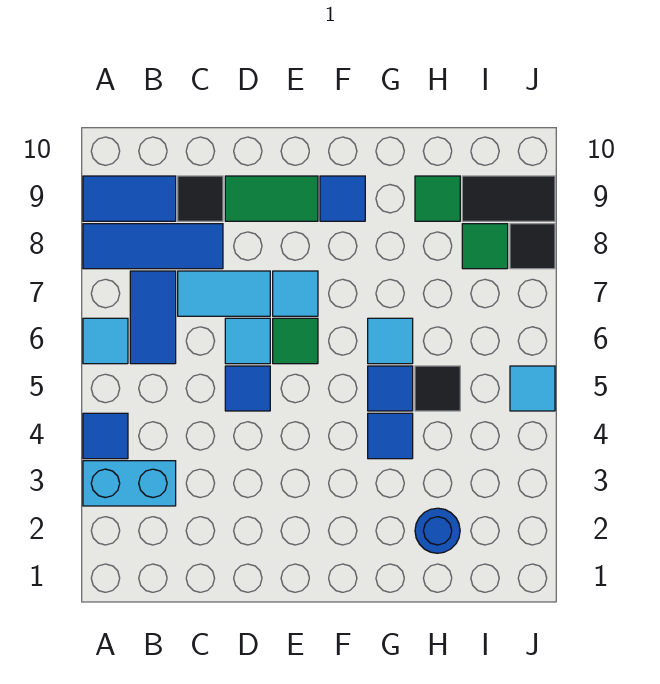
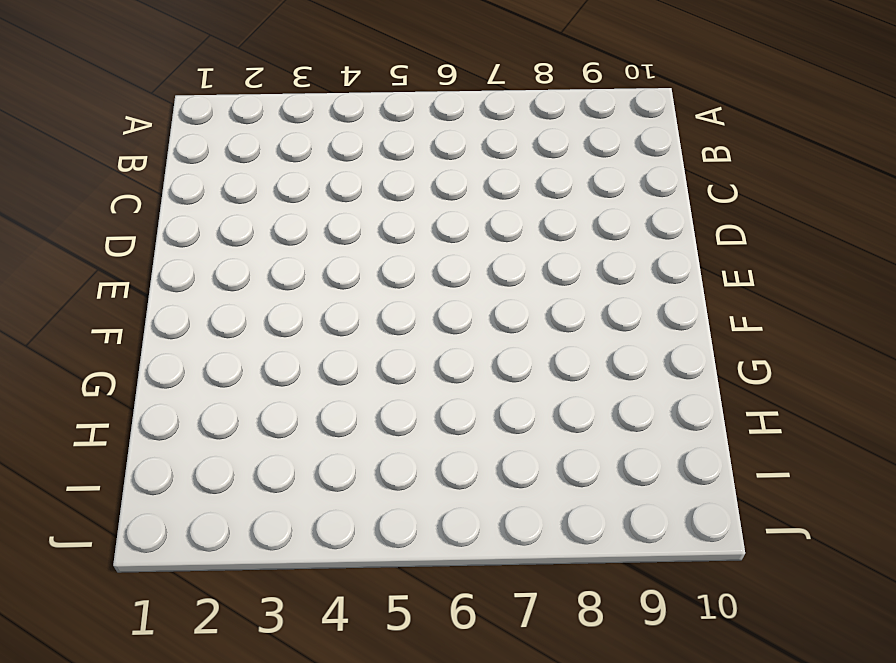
none -> cyan brick A3:B3 level 1
none -> blue tile A4 level 1
none -> cyan tile A6 level 1

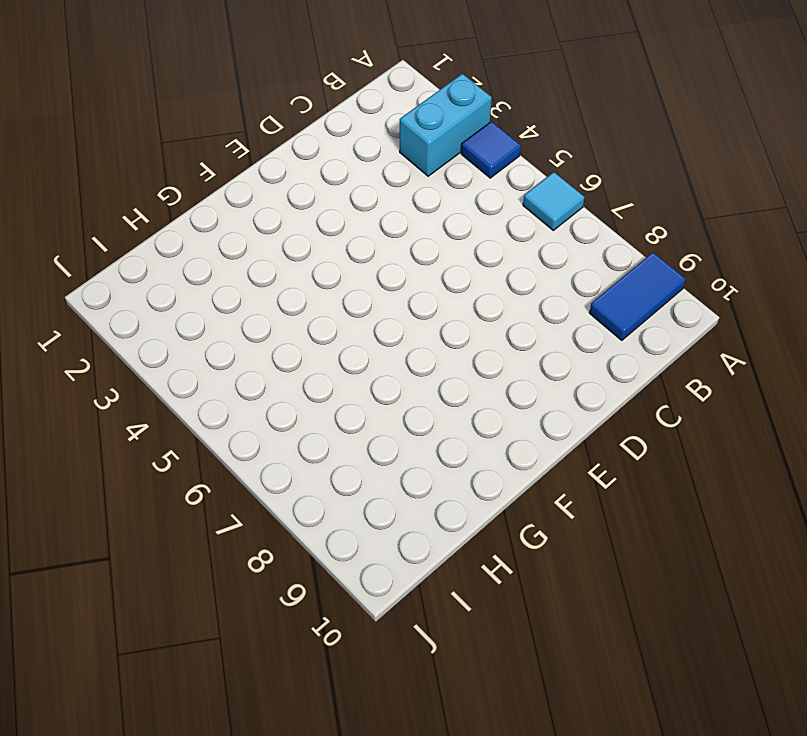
none -> blue tile A8:C8 level 1
none -> blue tile B6:B7 level 1
none -> cyan tile C7:D7 level 1

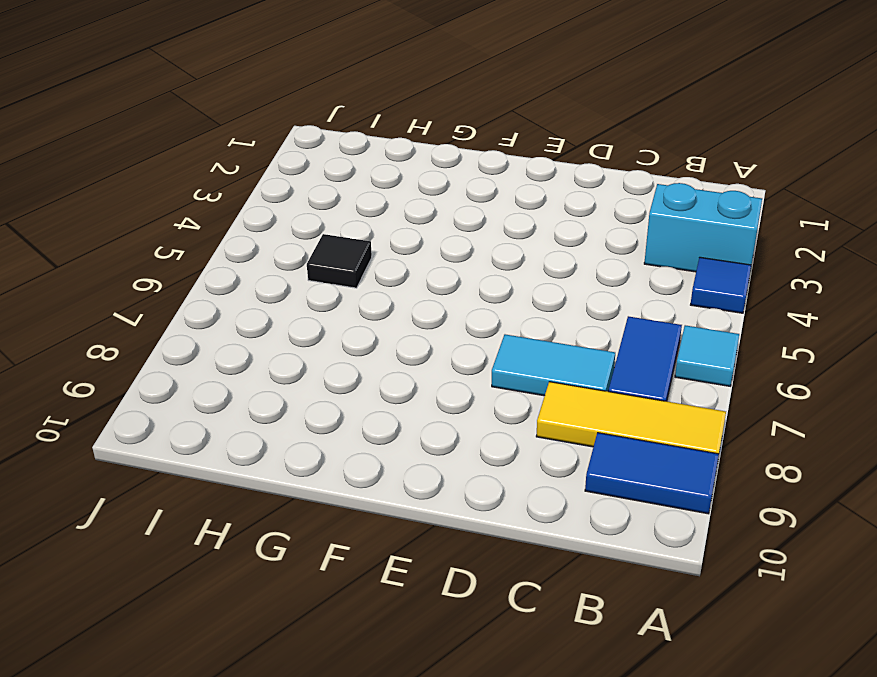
yellow tile A8:C8 level 1 -> blue tile A8:C8 level 1
none -> black tile C9 level 1
none -> blue tile D5 level 1
none -> cyan tile D6 level 1

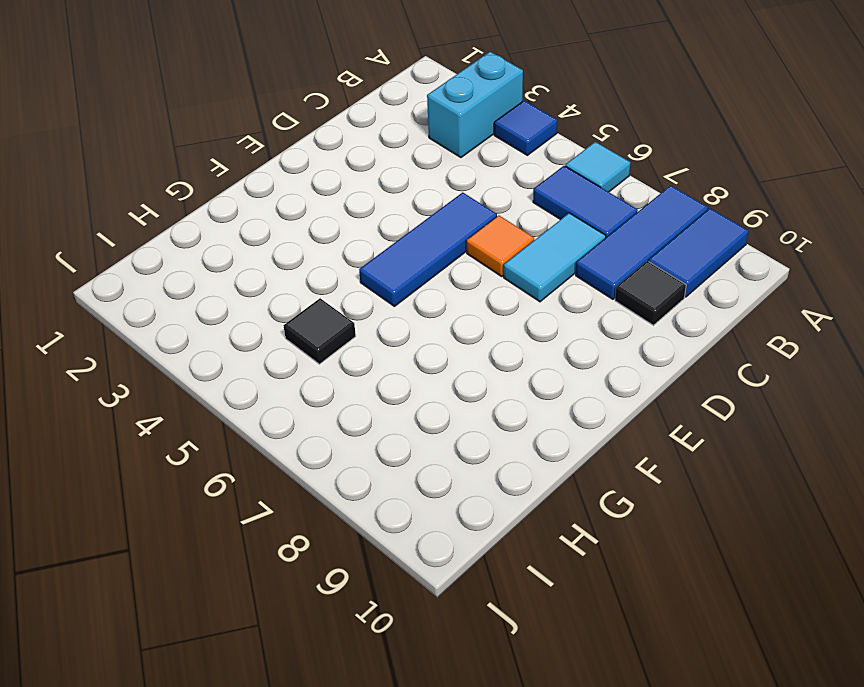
blue tile D5:F5 level 1 -> blue tile D5 level 1
orange tile D6 level 1 -> cyan tile D6 level 1
none -> green tile D9:E9 level 1
none -> green tile E6 level 1
none -> cyan tile E7 level 1

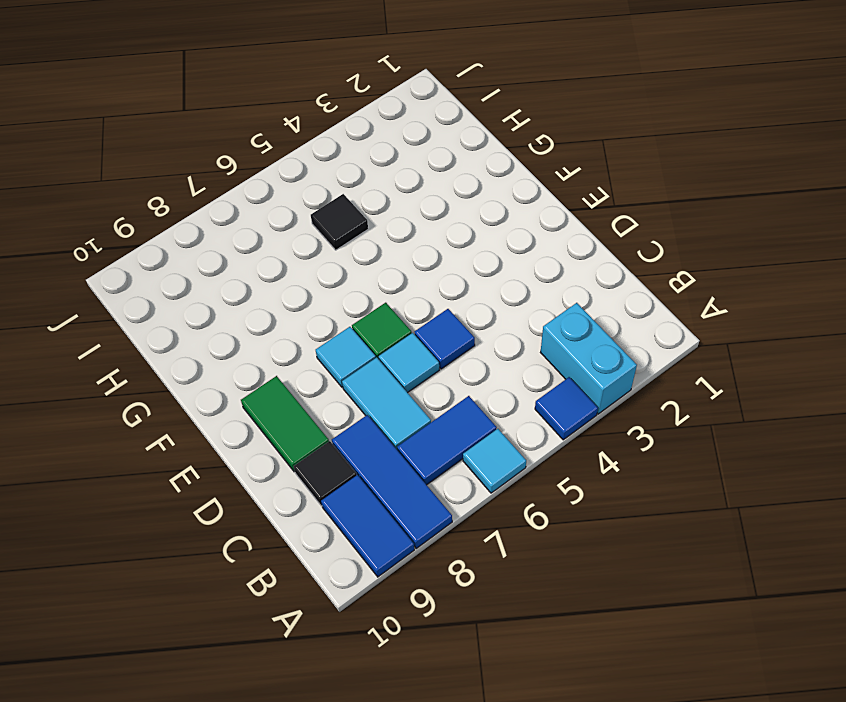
none -> blue tile F9 level 1
none -> blue tile G4 level 1
none -> blue tile G5 level 1

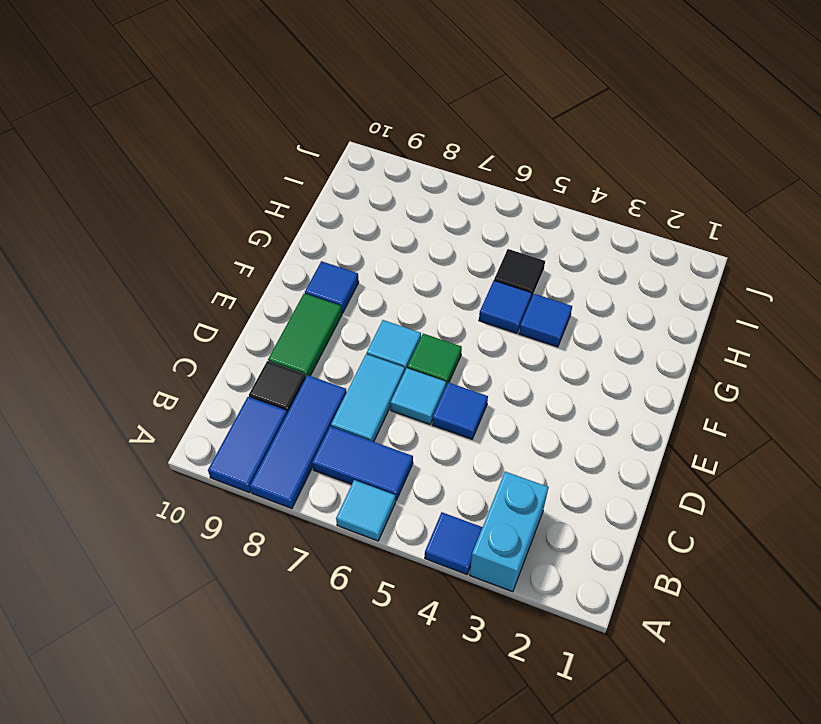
none -> cyan tile G6 level 1
none -> blue round brick H2 level 1
none -> green tile H9 level 1

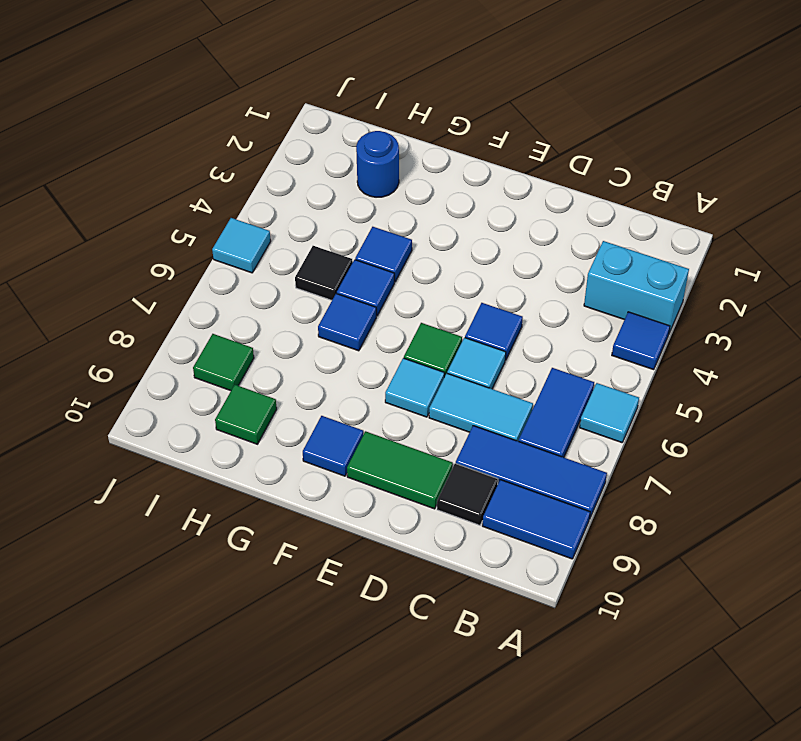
blue tile G6 level 1 -> cyan tile G6 level 1
none -> black tile I9:J9 level 1
none -> black tile J8 level 1

